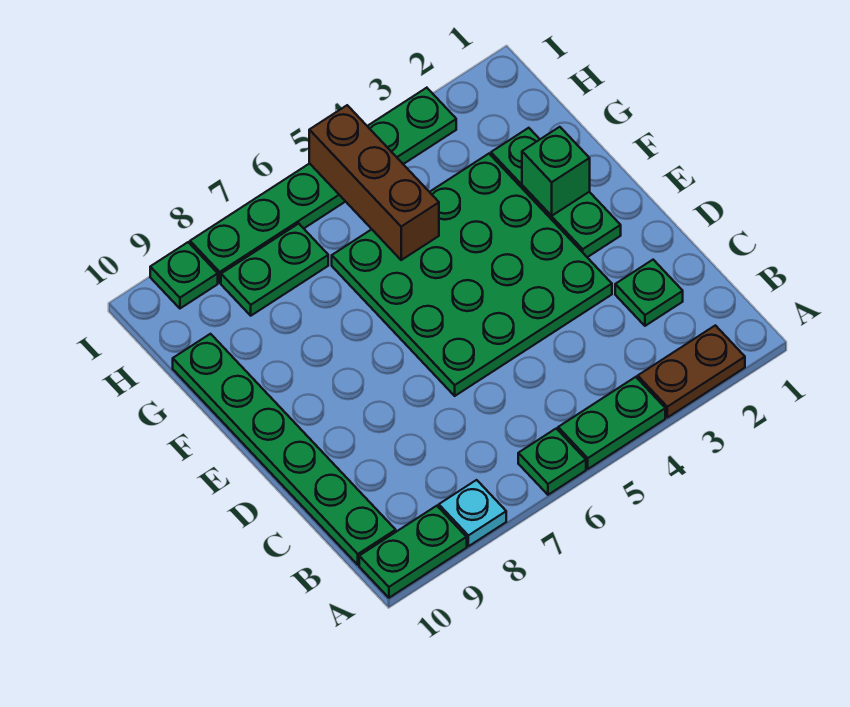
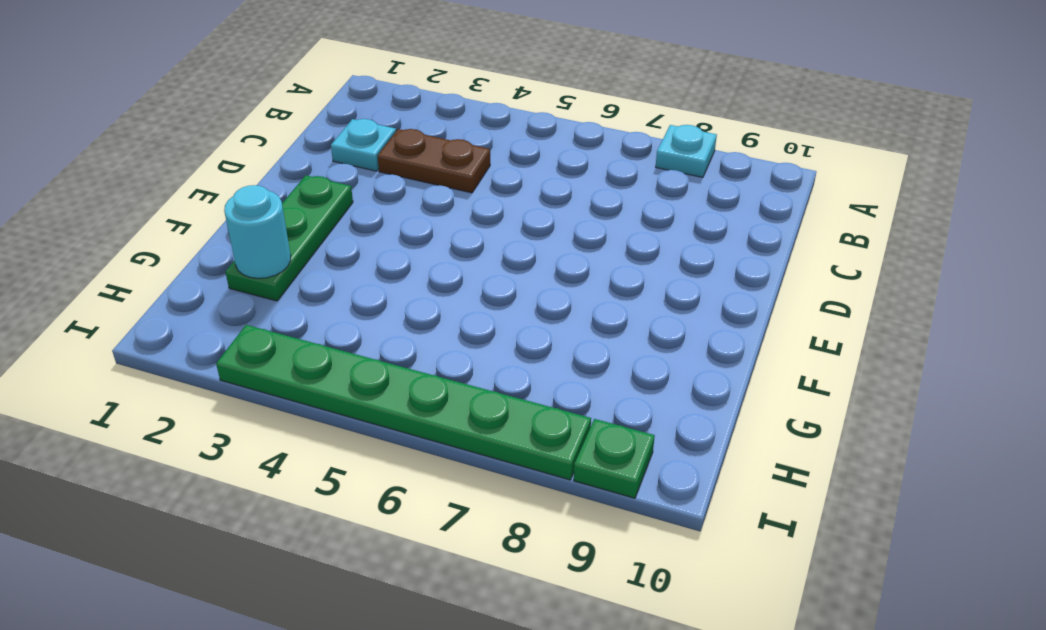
cyan plate C2 level 1 -> green plate C2 level 1
brown plate C3:C4 level 1 -> brown plate A2:A3 level 1
cyan round brick G2 level 2 -> none
none -> green plate A4:A5 level 1
none -> green plate A6 level 1
none -> green plate A9:A10 level 1

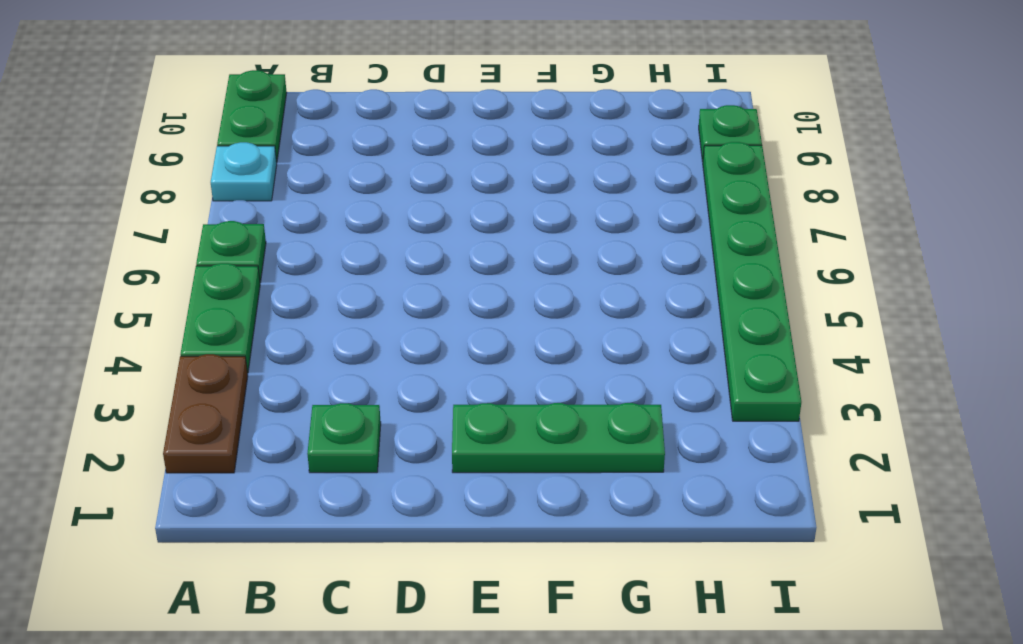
none -> green plate B10:G10 level 1
none -> green plate D3:G6 level 1
none -> green plate H7:H8 level 1

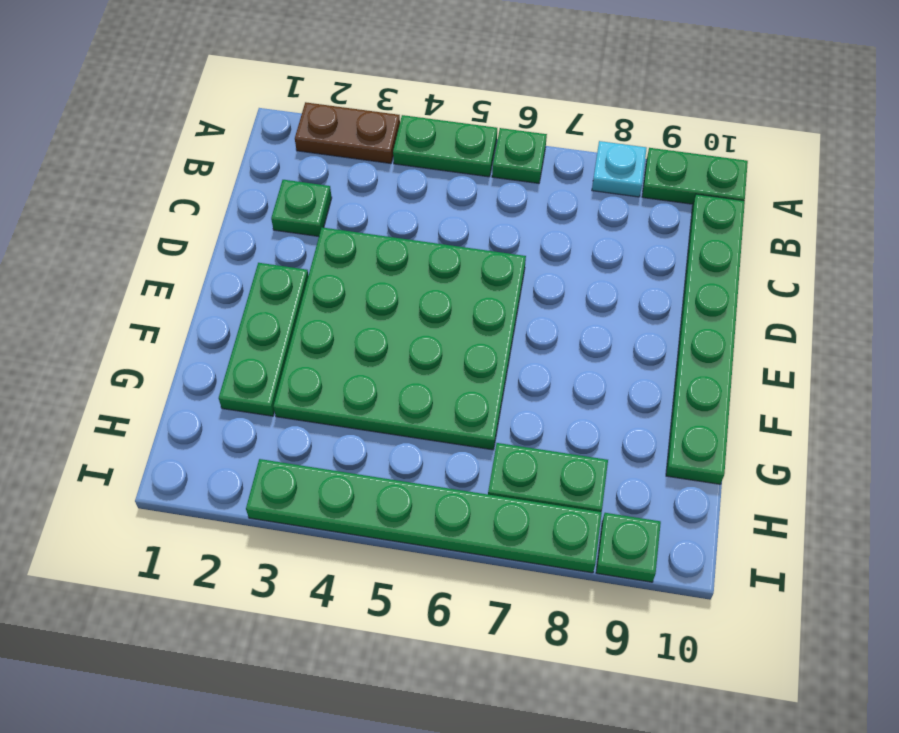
none -> green brick F2 level 2
none -> brown brick G5:I5 level 2

